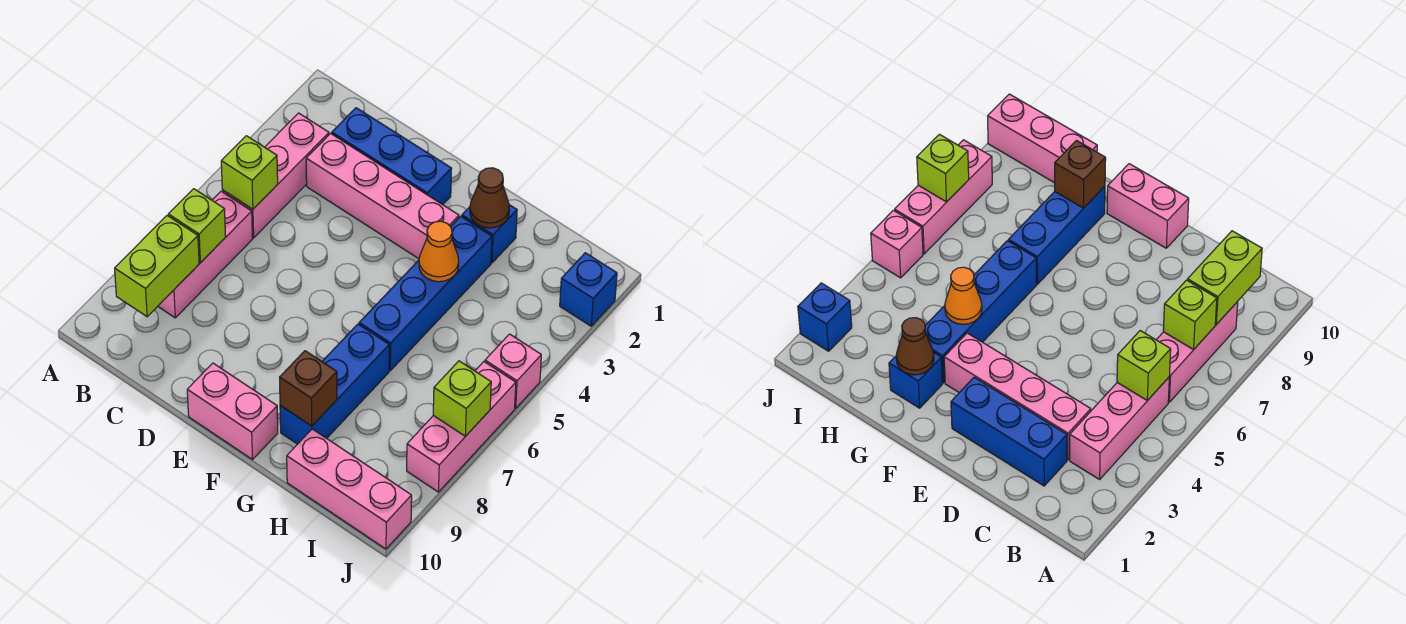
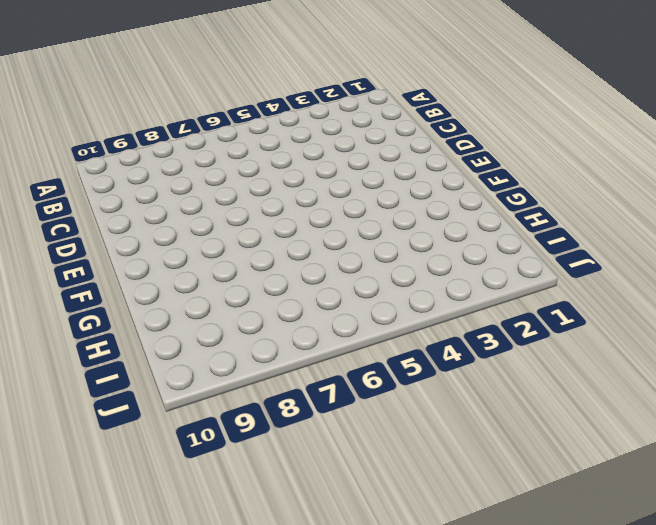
none -> pink brick B3:B5 level 1
none -> pink brick B6:B8 level 1
none -> blue brick C2:E2 level 1

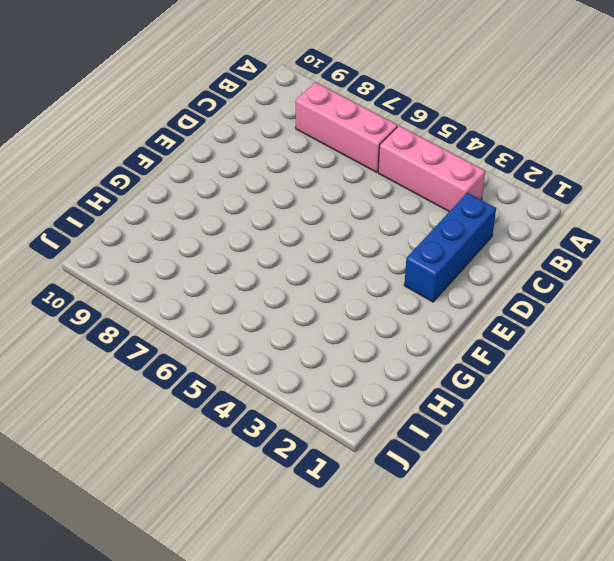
none -> pink brick C3:F3 level 1
none -> pink brick E10:F10 level 1
none -> blue brick G2 level 1

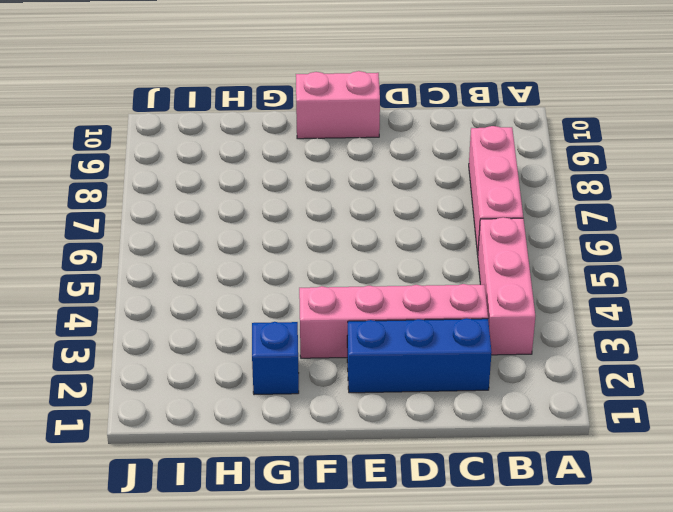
none -> blue brick G3:G6 level 1
none -> blue brick G7:G9 level 1
none -> pink brick H10:J10 level 1

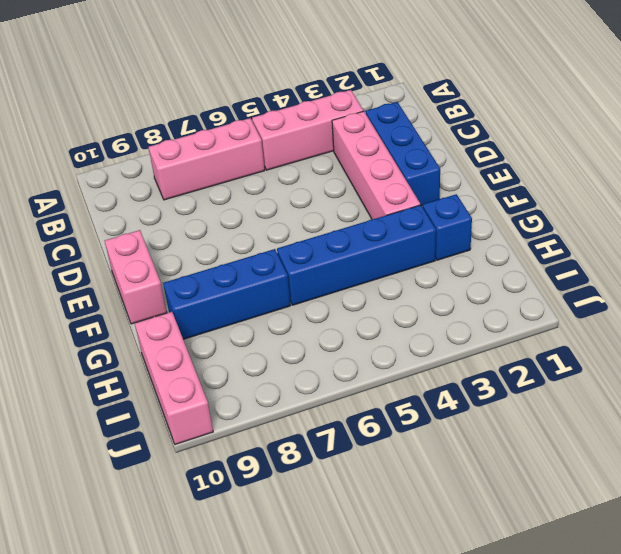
none -> blue brick J2 level 1
none -> pink brick J5 level 1
none -> pink brick J6:J8 level 1

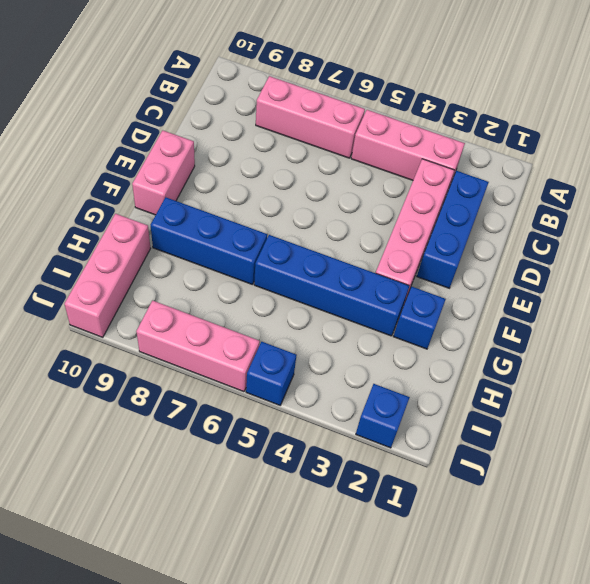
blue brick J5 level 1 -> pink brick J5 level 1
none -> lime brick B5 level 2
none -> lime brick B7 level 2
none -> lime brick B8:B9 level 2

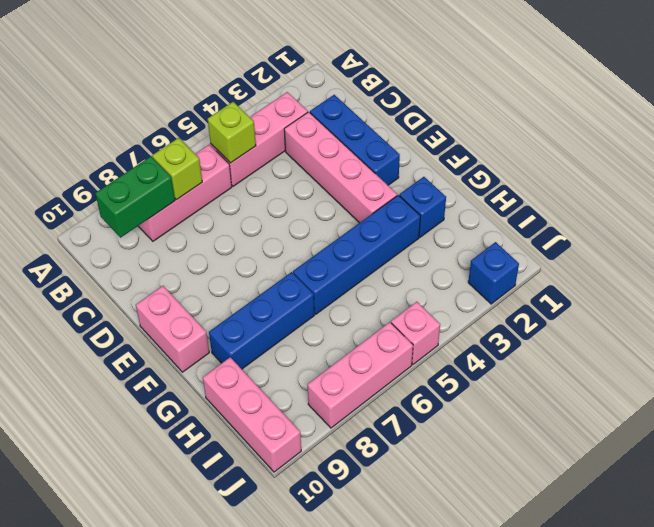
green brick B8:B9 level 2 -> lime brick B8:B9 level 2
none -> brown cone G2 level 2
none -> orange cone G4 level 2
none -> brown brick G9 level 2

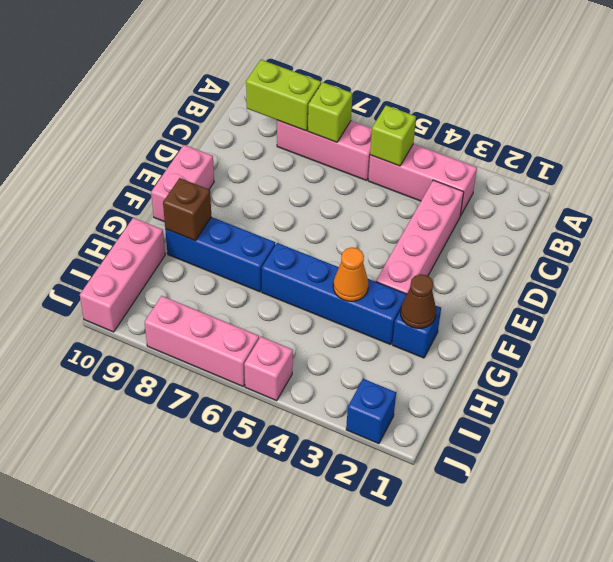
none -> blue brick C2:E2 level 1
none -> lime brick J7 level 2

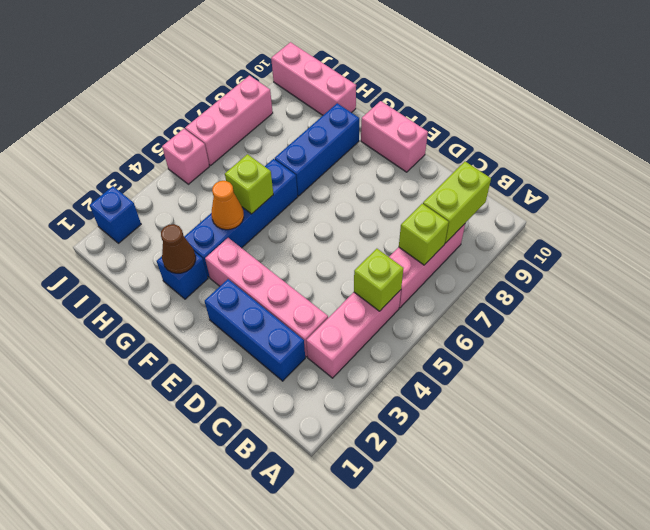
lime brick G5 level 2 -> lime brick J7 level 2
none -> brown brick G9 level 2

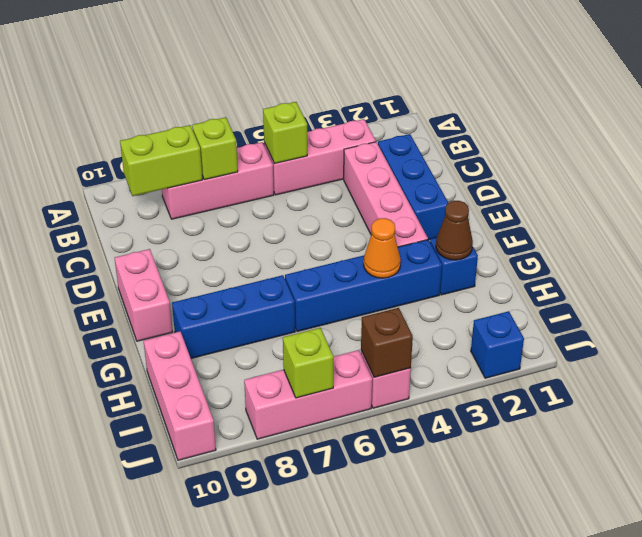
brown brick J5 level 2 -> brown brick G9 level 2

